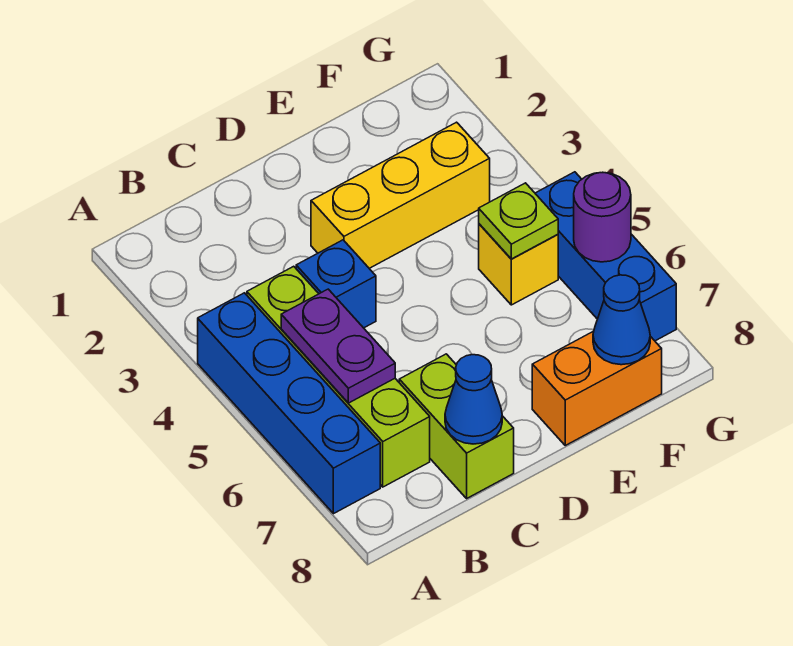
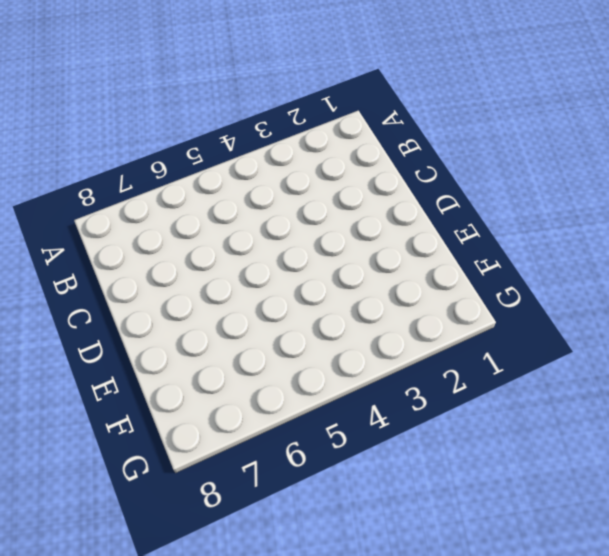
none -> blue brick A4:A7 level 1
none -> lime brick B4:B7 level 1
none -> blue brick C4 level 1

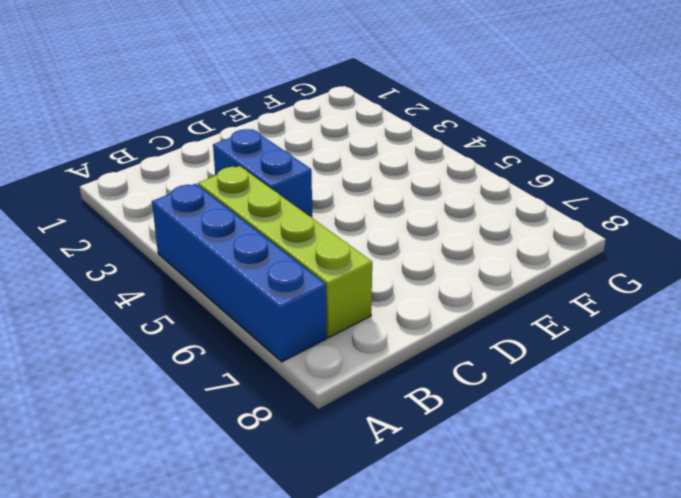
blue brick C3:C4 level 1 -> blue brick C4 level 1
none -> lime brick C7:C8 level 1
none -> yellow brick D3:F3 level 1
none -> orange brick E8:F8 level 1

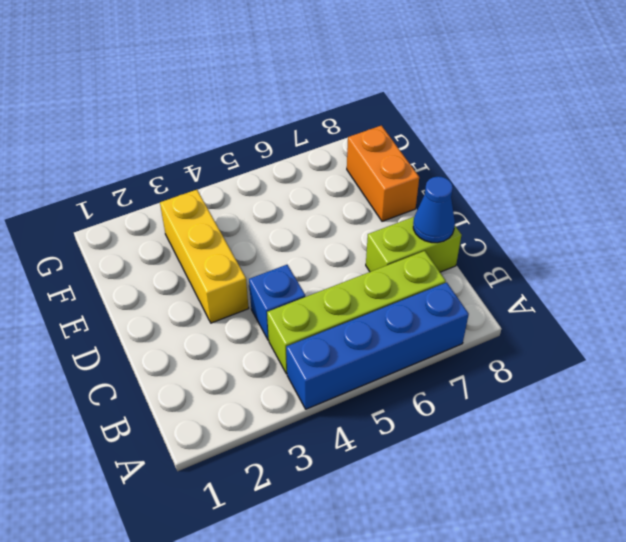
none -> yellow brick F5 level 1
none -> blue brick G5:G7 level 1
none -> purple plate B5:B6 level 2

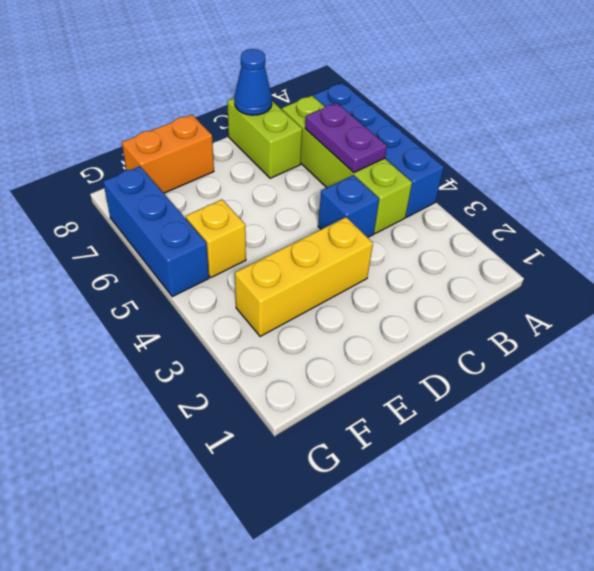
none -> lime plate F5 level 2
none -> blue cone F8 level 2
none -> purple round brick G6 level 2

